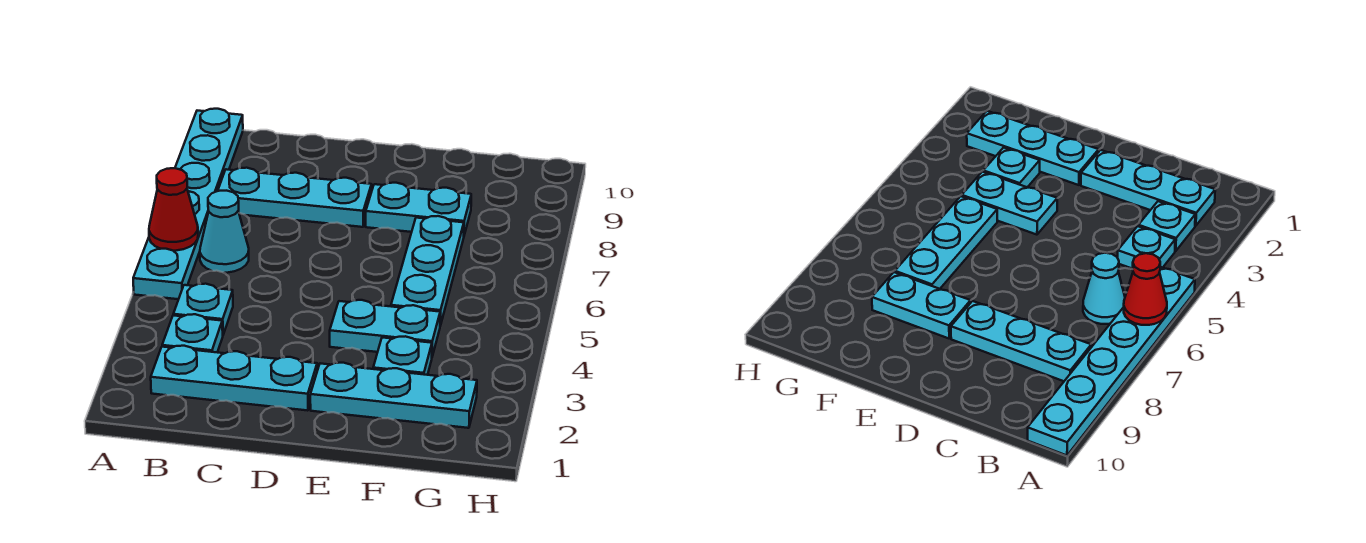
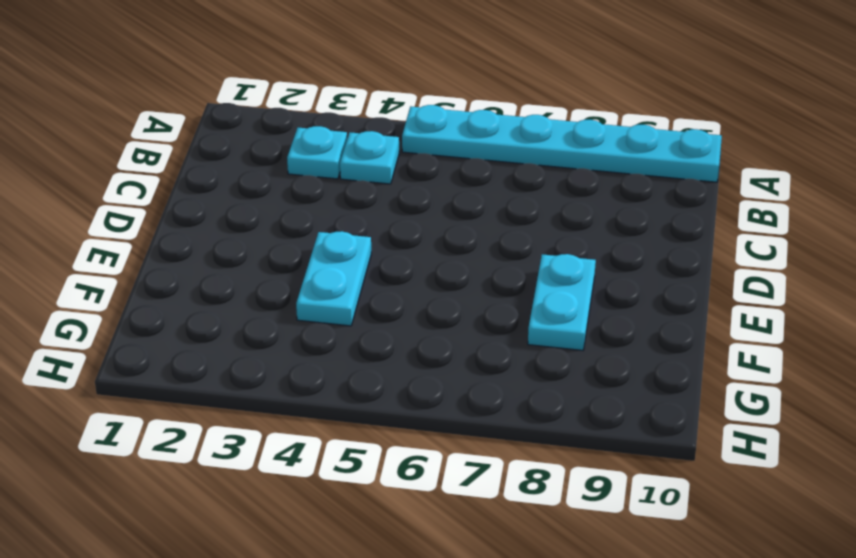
none -> cyan plate B2:D2 level 1
none -> cyan cone B6 level 1
none -> cyan plate B8:D8 level 1

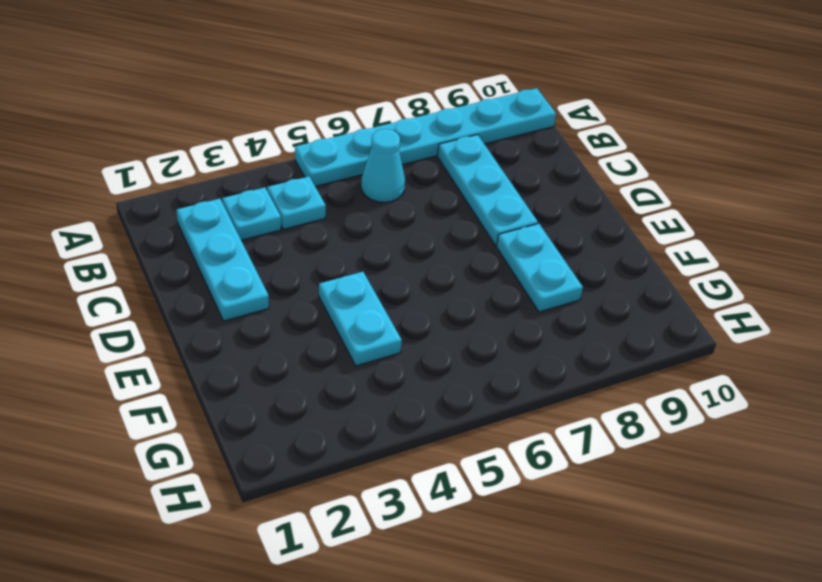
none -> cyan plate E2:G2 level 1
none -> cyan plate F3 level 1
none -> cyan plate F5:F7 level 1

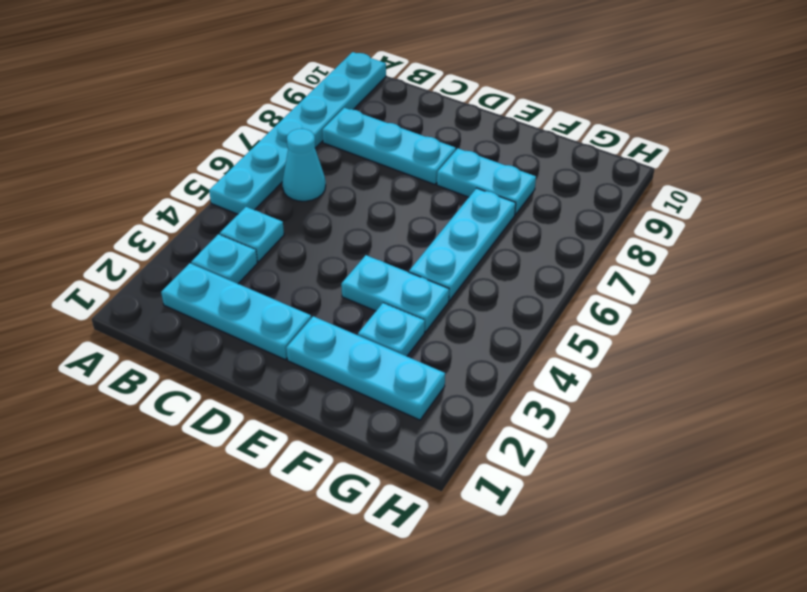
none -> red cone A6 level 2

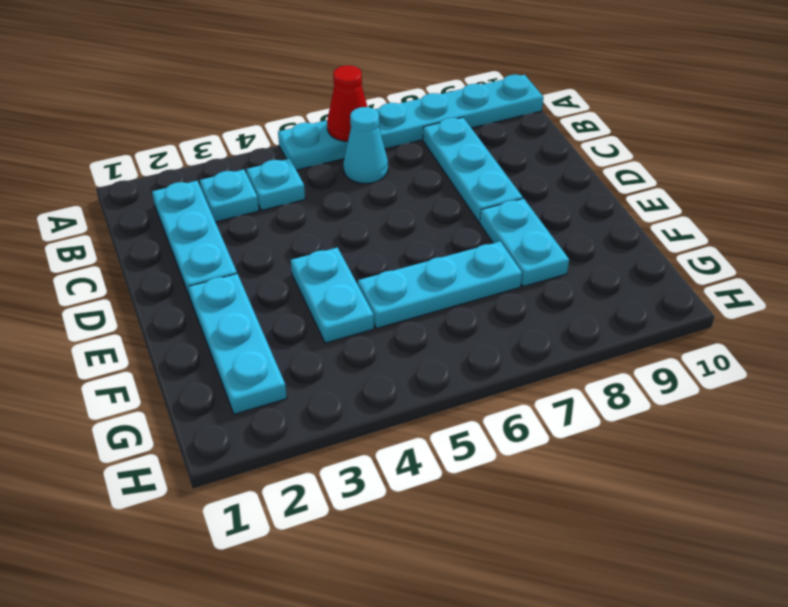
none -> cyan plate F3 level 1

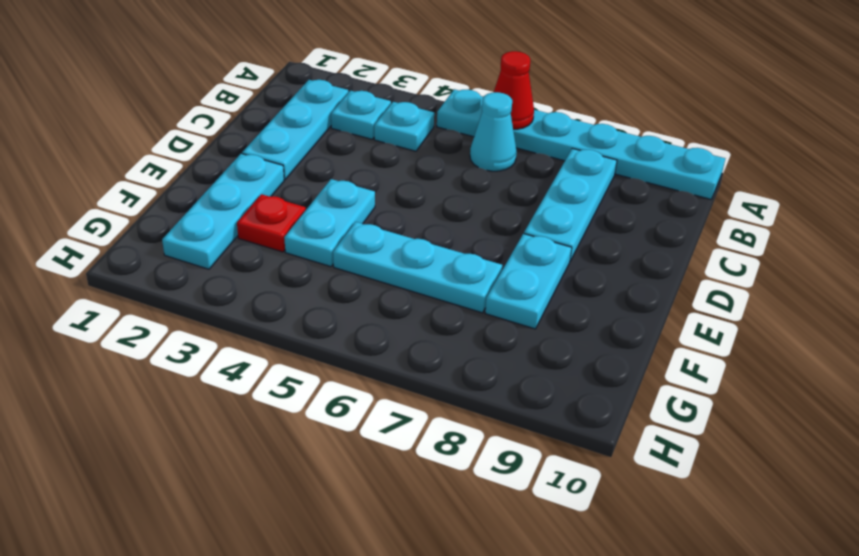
red plate F3 level 1 -> cyan plate F3 level 1

